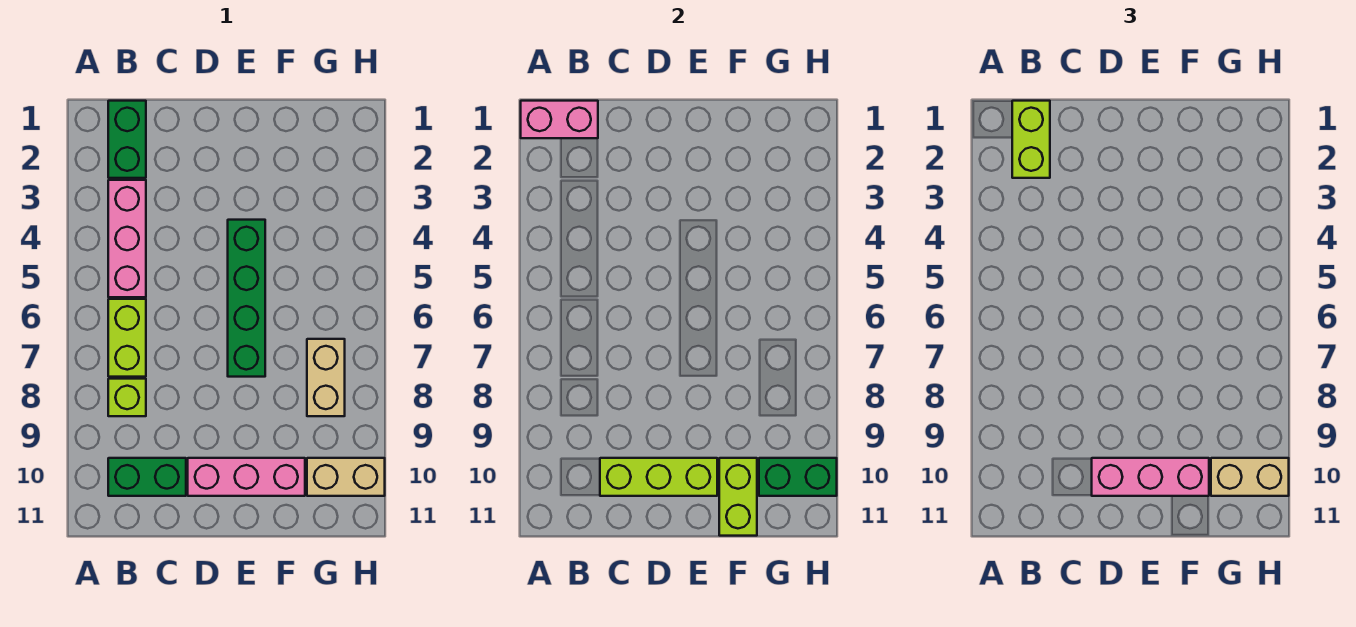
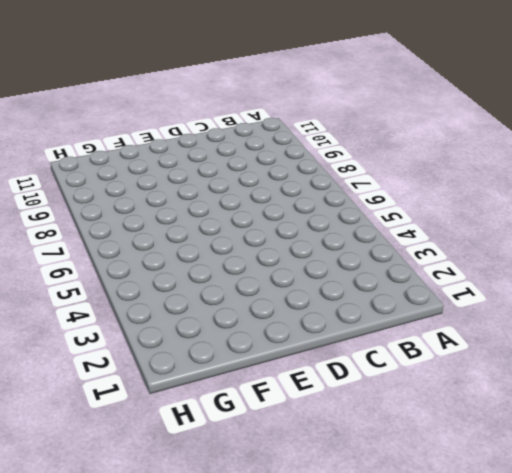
none -> green brick B1:B2 level 1
none -> pink brick B3:B5 level 1
none -> lime brick B6:B7 level 1

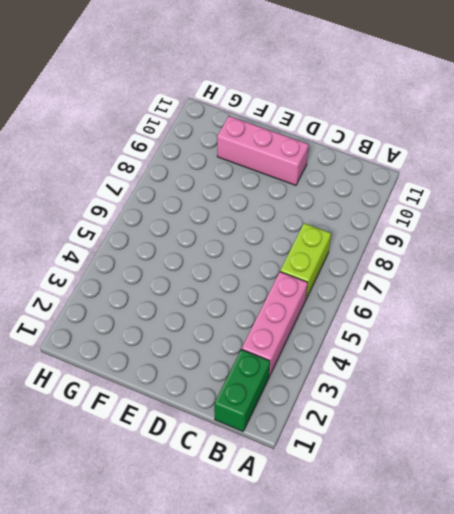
none -> lime brick B8 level 1
none -> green brick B10:C10 level 1
none -> green brick E4:E7 level 1

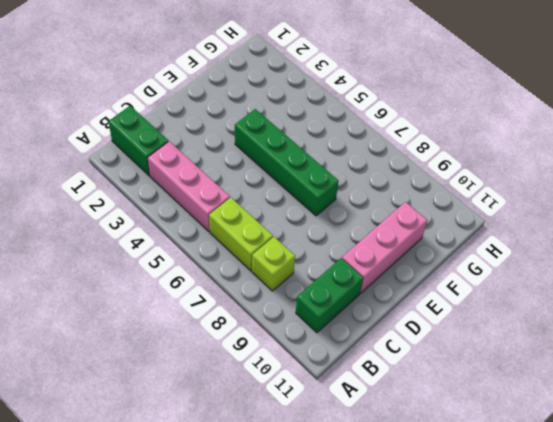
none -> tan brick G7:G8 level 1
none -> tan brick G10:H10 level 1
none -> pink brick A1:B1 level 2

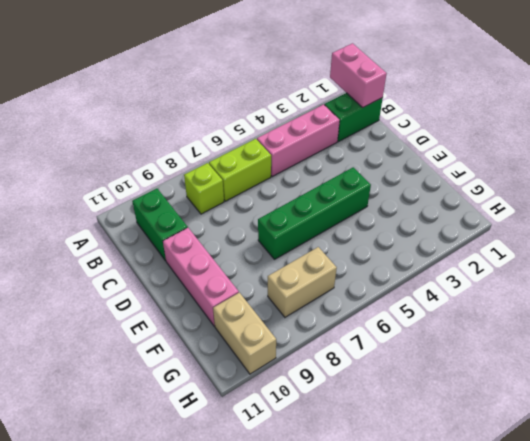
none -> lime brick C10:E10 level 2
none -> lime brick F10:F11 level 2
none -> green brick G10:H10 level 2

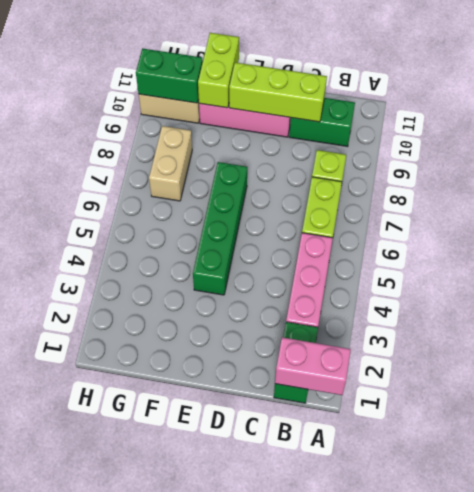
none -> lime brick B1:B2 level 3
none -> pink brick D10:F10 level 3
none -> tan brick G10:H10 level 3

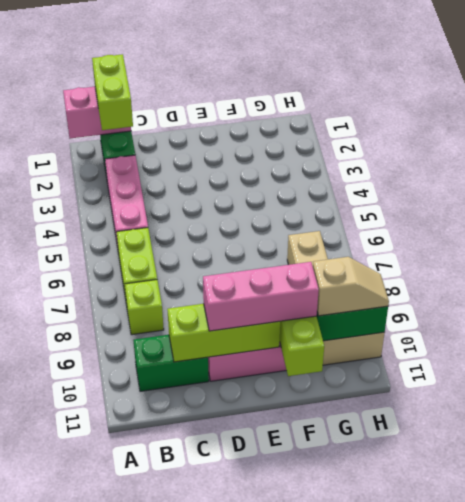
tan slope G10:H10 level 3 top G -> tan brick G10:H10 level 3
none -> green brick E4:E7 level 1

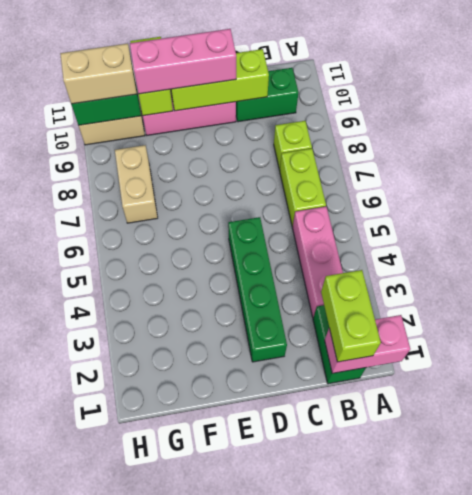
green brick D2:D5 level 1 -> green brick E4:E7 level 1

